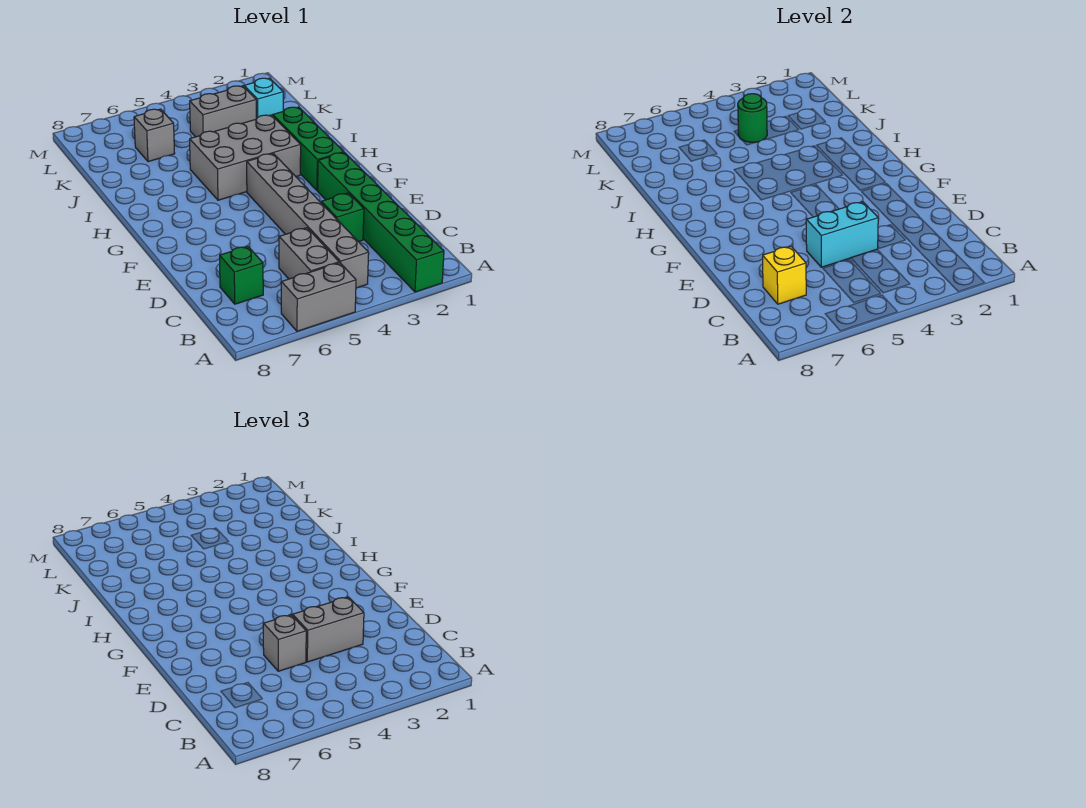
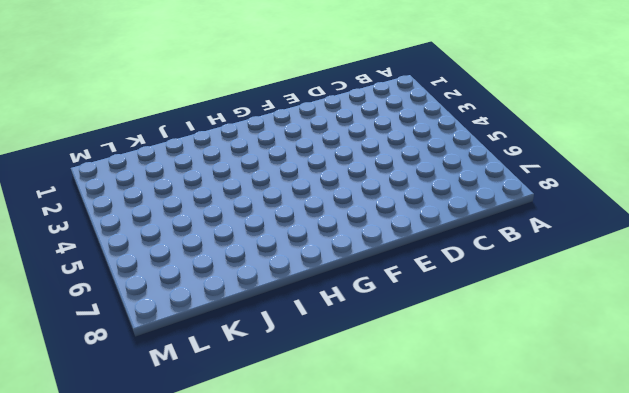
none -> green brick A2:F2 level 1
none -> grey brick A5:A6 level 1
none -> grey brick B4:G4 level 1

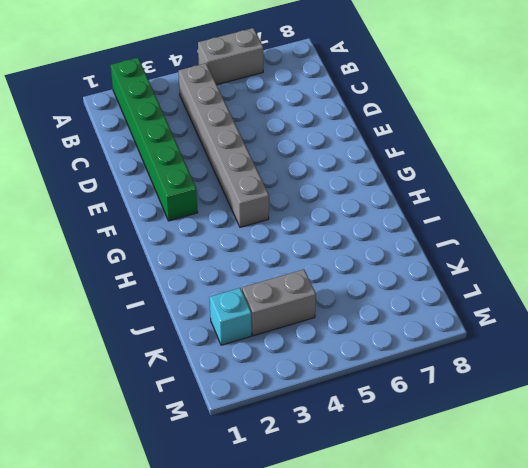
none -> grey brick B5:C5 level 1
none -> green brick C7 level 1
none -> green brick D3 level 1

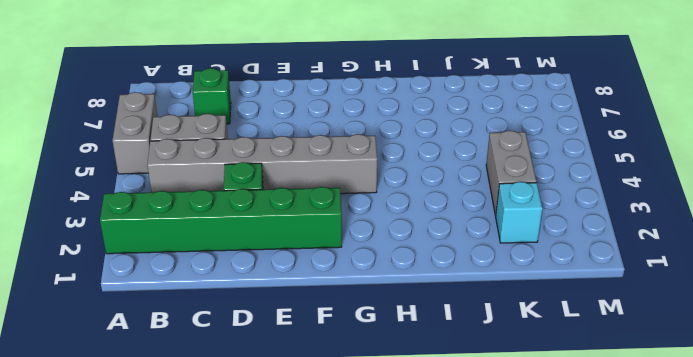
none -> green brick G2:I2 level 1
none -> grey brick H3:I5 level 1
none -> grey brick K6 level 1

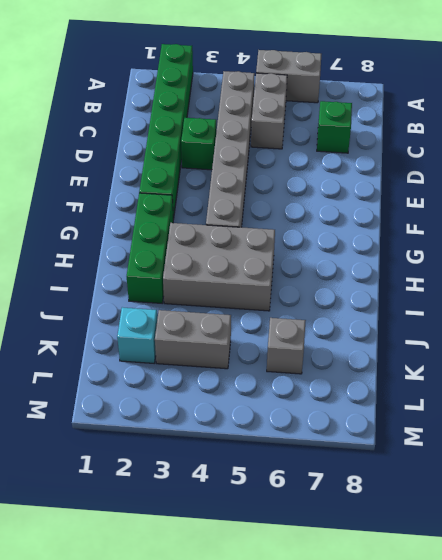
none -> yellow brick C7 level 2
none -> cyan brick D4:D5 level 2
none -> green round brick K4 level 2

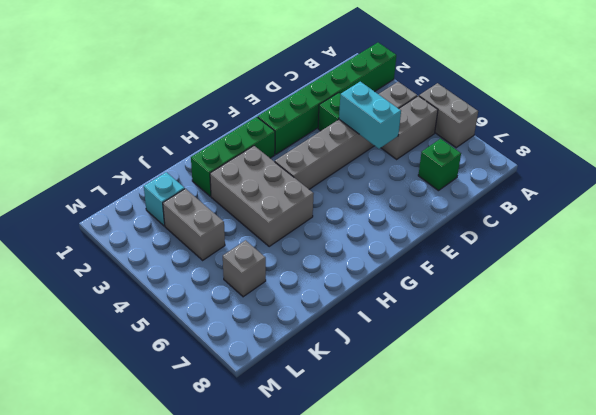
none -> yellow brick C7 level 2
none -> green round brick K4 level 2
none -> grey brick D3:D4 level 3

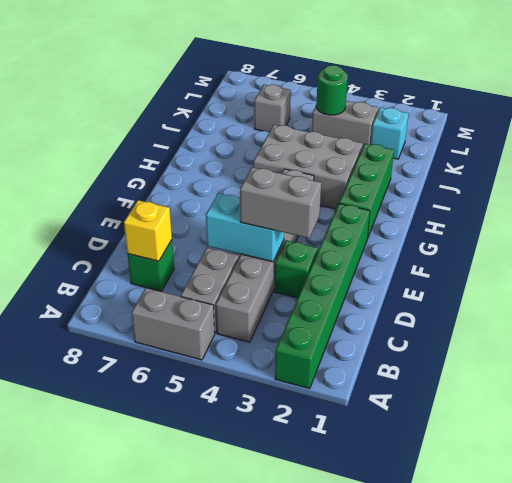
none -> grey brick D5 level 3

